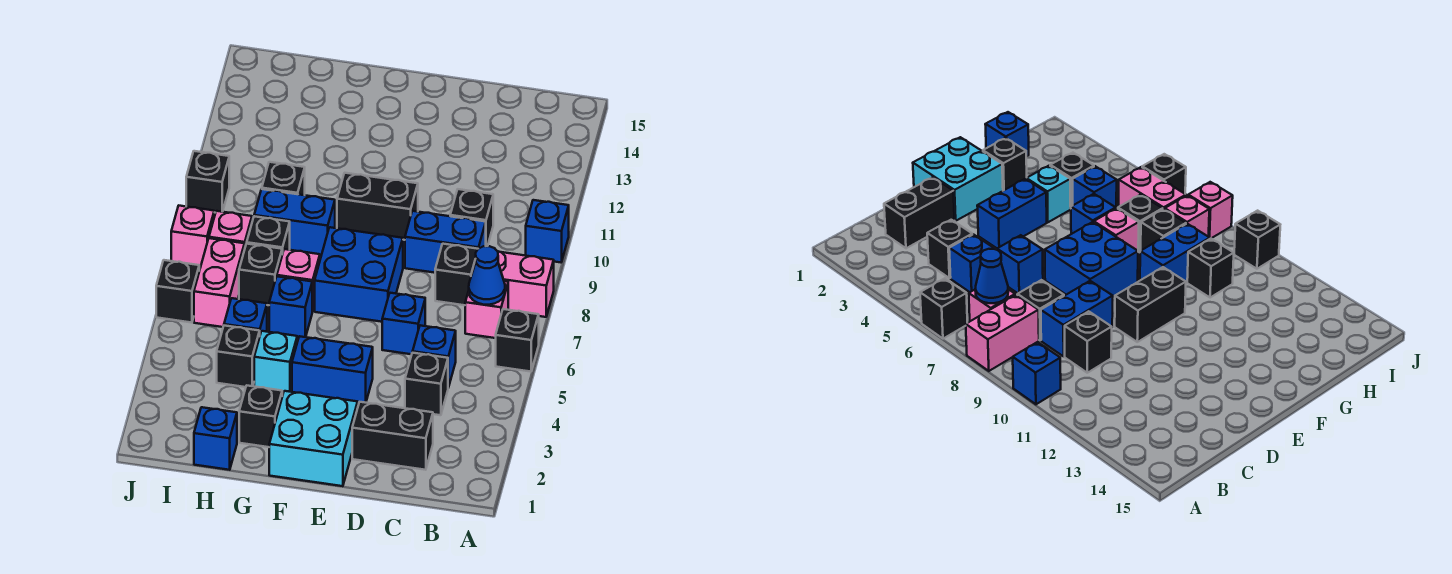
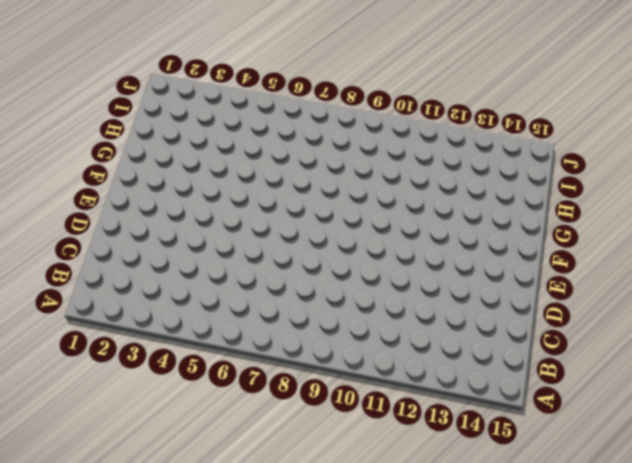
none -> black brick A6 level 1
none -> pink brick A8:B8 level 1
none -> blue brick A10 level 1
none -> pink brick B7 level 1

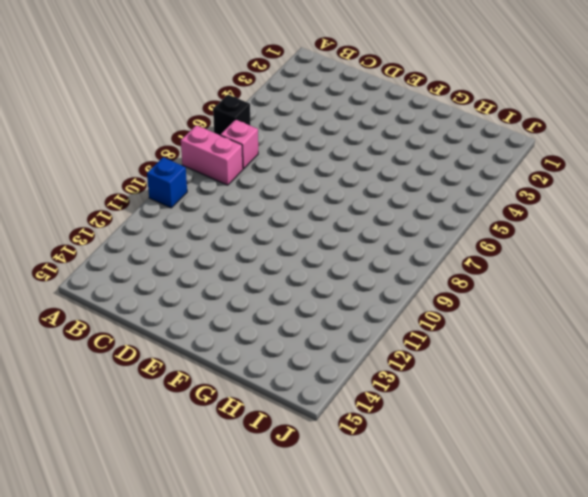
none -> black brick C2:D2 level 1
none -> black brick C4 level 1
none -> blue brick C5 level 1
none -> black brick C8 level 1

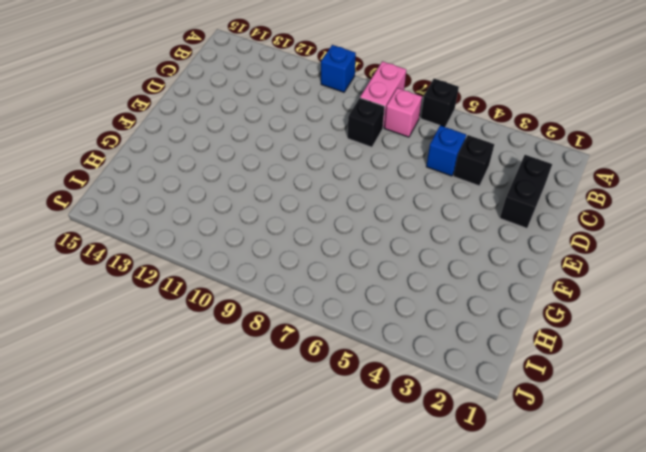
none -> blue brick C9:D9 level 1
none -> black brick C10 level 1
none -> blue brick D6 level 1
none -> cyan brick E1:F2 level 1

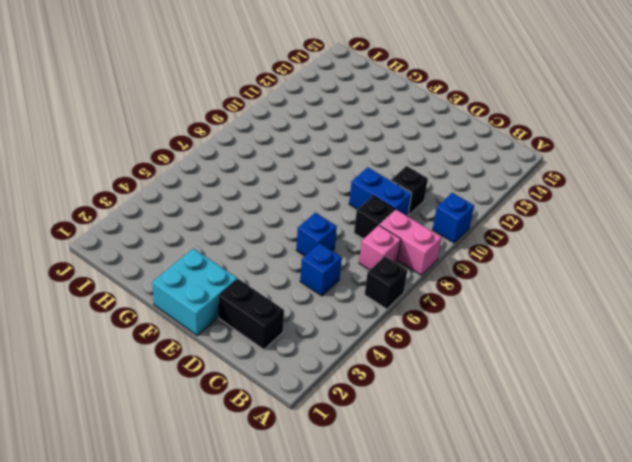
none -> black brick C4 level 1
none -> blue brick E4:F4 level 1
none -> blue brick E7:F8 level 1
none -> black brick E10:F10 level 1

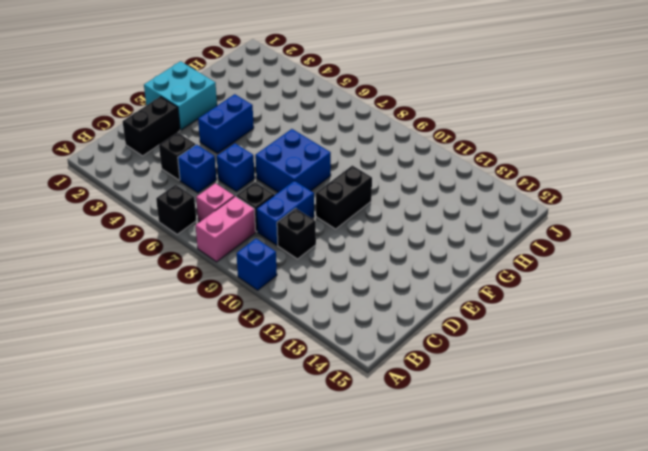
none -> black brick G2 level 1
none -> cyan brick G4 level 1
none -> blue brick G6 level 1
none -> pink brick G7 level 1

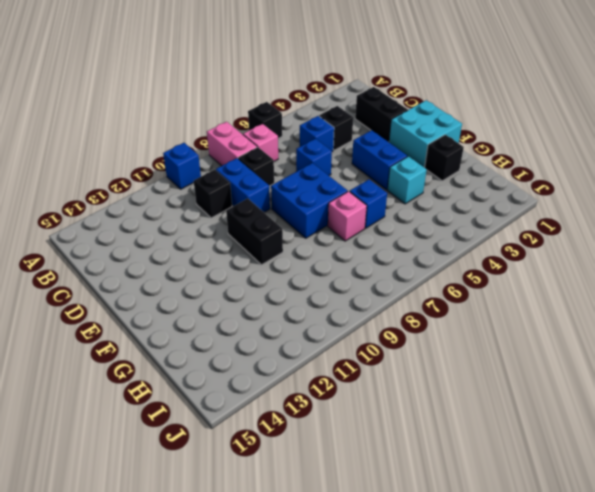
none -> blue brick G9:H9 level 1
none -> blue brick H1 level 1
none -> black brick H4 level 1
none -> blue brick H5 level 1

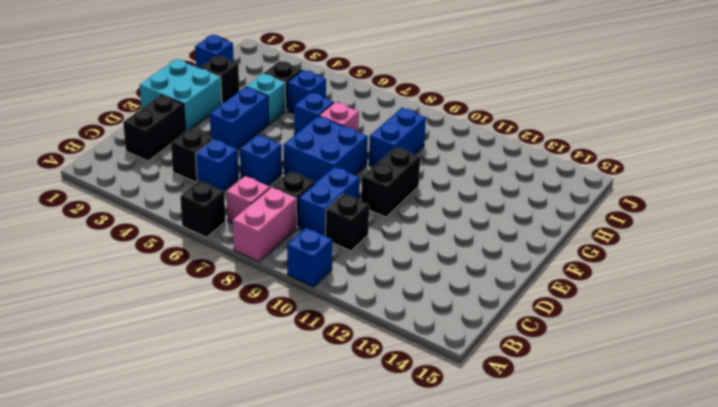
none -> black brick H7 level 1
none -> black brick H8 level 1
none -> black brick H10 level 1
none -> pink brick I6:I7 level 1

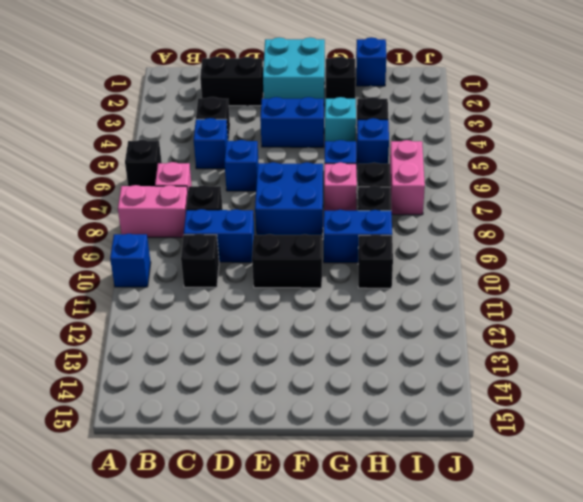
none -> pink brick I8 level 1
none -> black brick J6 level 1
none -> pink brick J8 level 1
none -> black brick J10 level 1

